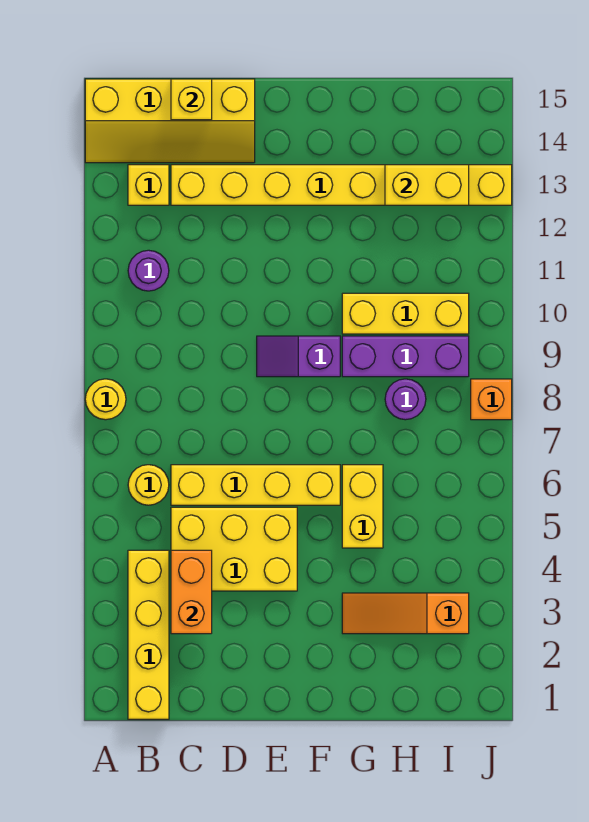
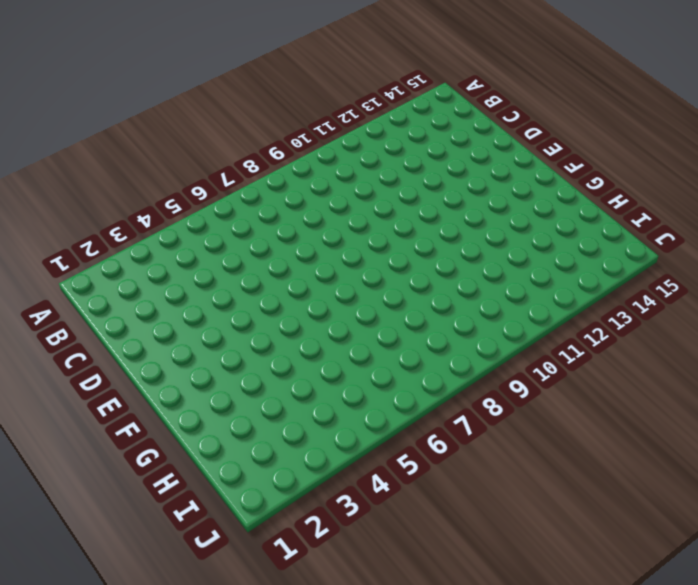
none -> yellow round brick A8 level 1
none -> yellow slope A14:D15 level 1 top 15
none -> yellow brick B1:B4 level 1

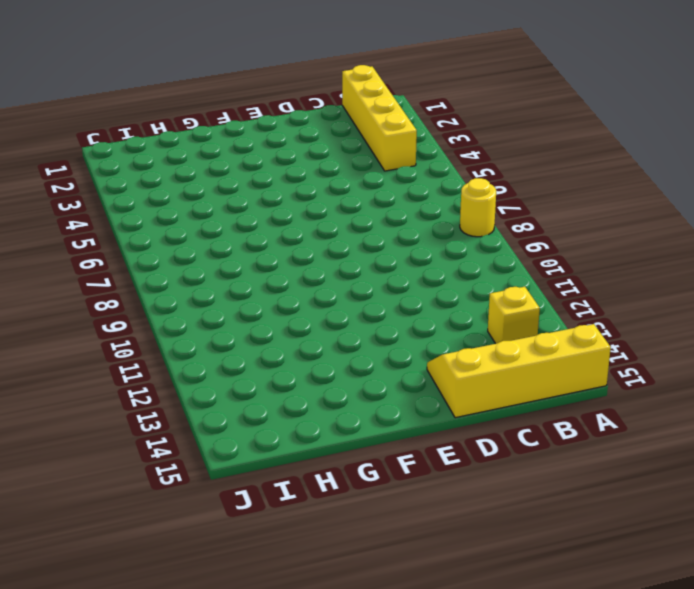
none -> yellow round brick B6 level 1
none -> purple round brick B11 level 1
none -> yellow brick C4:E5 level 1

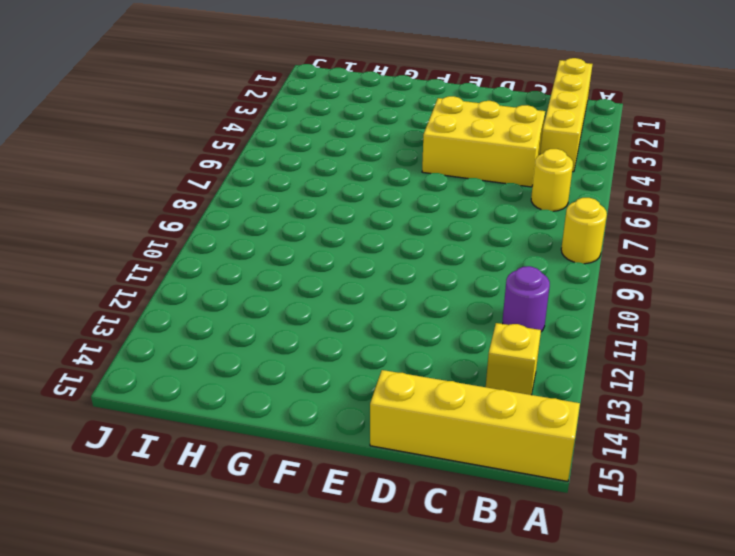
none -> yellow brick C6:F6 level 1
none -> yellow brick C13:J13 level 1
none -> purple slope E9:F9 level 1 top F

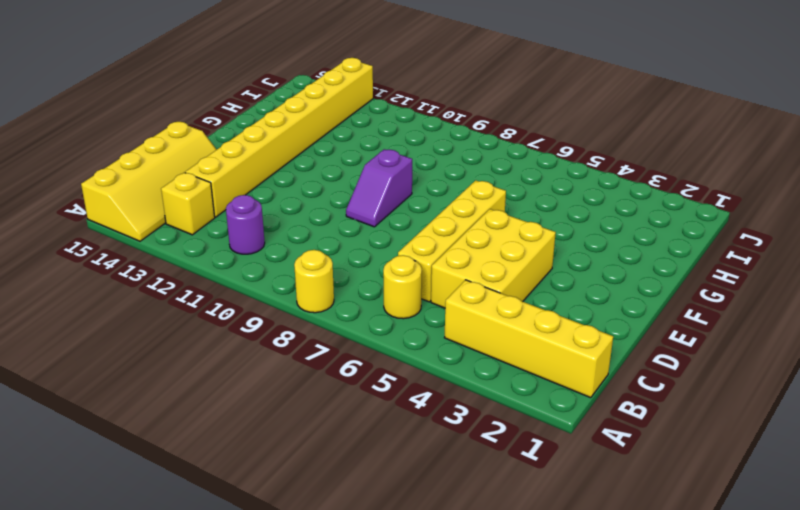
none -> orange slope G3:I3 level 1 top I
none -> yellow brick G5:G6 level 1
none -> purple brick G9:I9 level 1

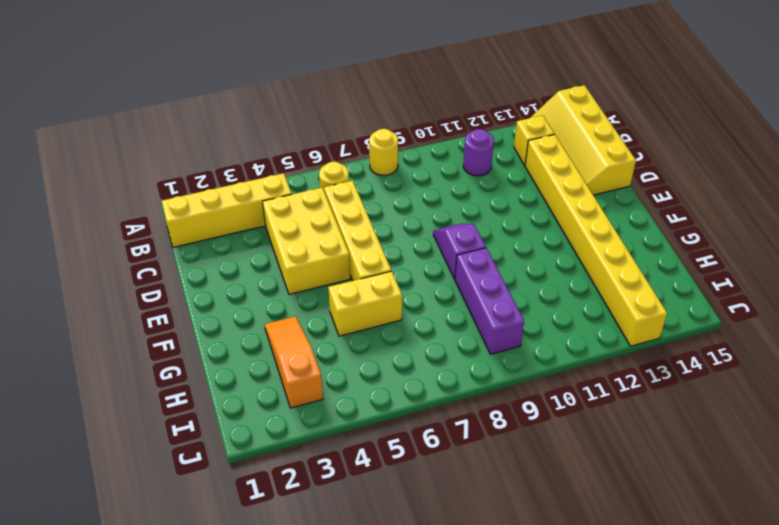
none -> yellow brick G10:I10 level 1
none -> purple round brick H8 level 1
none -> orange brick J8 level 1

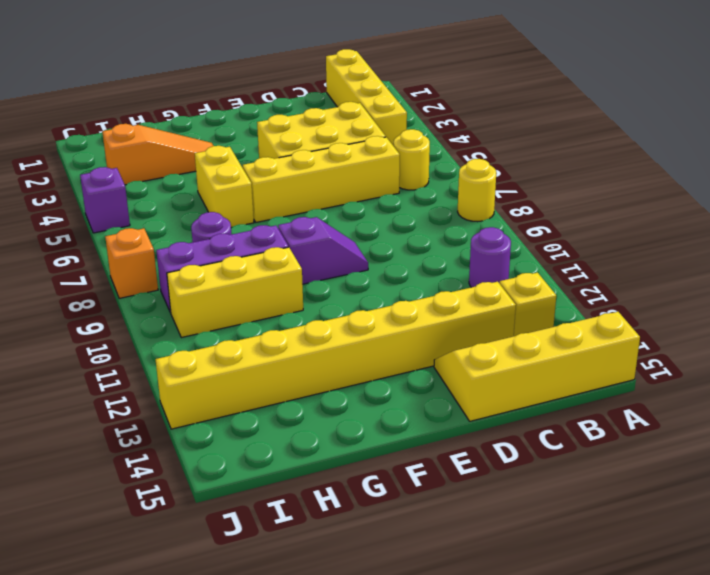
purple brick J5 level 1 -> none
none -> orange brick C3:C4 level 2
none -> yellow brick C15 level 2
none -> yellow brick H13:I13 level 2

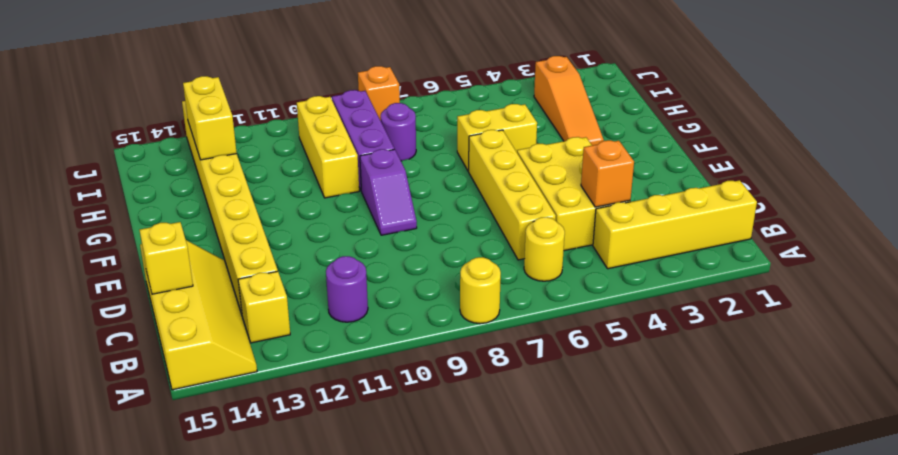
orange brick C4 level 2 -> orange brick C3:C4 level 2

